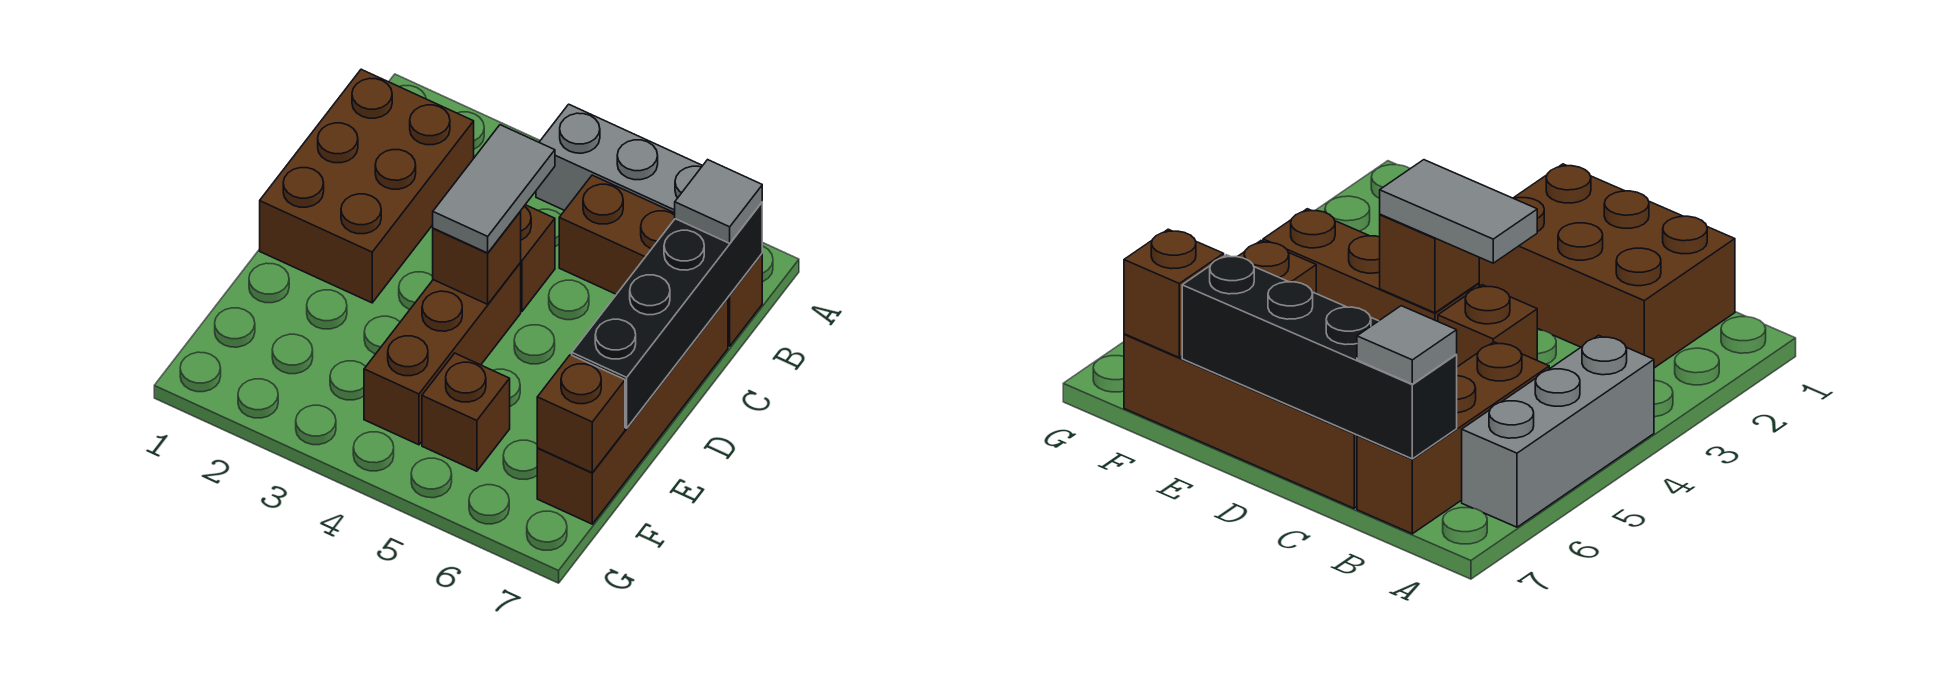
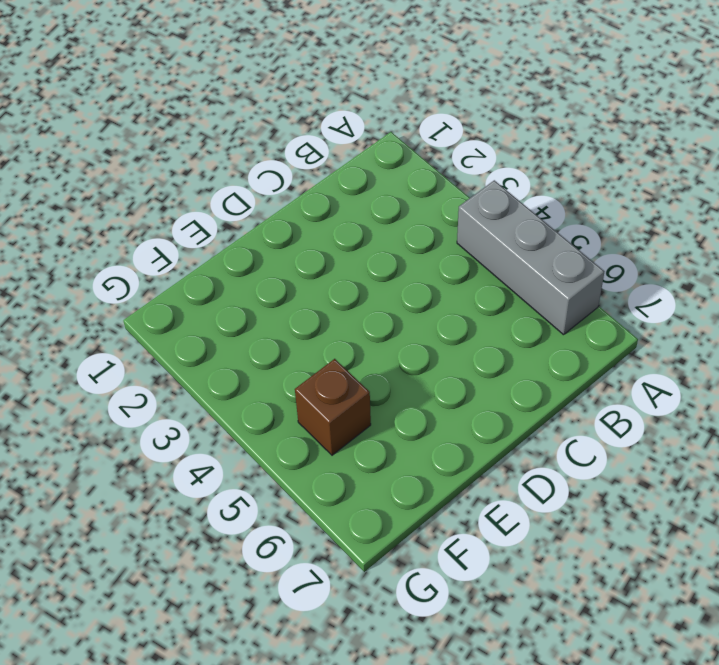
none -> brown brick B1:D2 level 1
none -> brown brick B5:B7 level 1
none -> brown brick C4 level 1

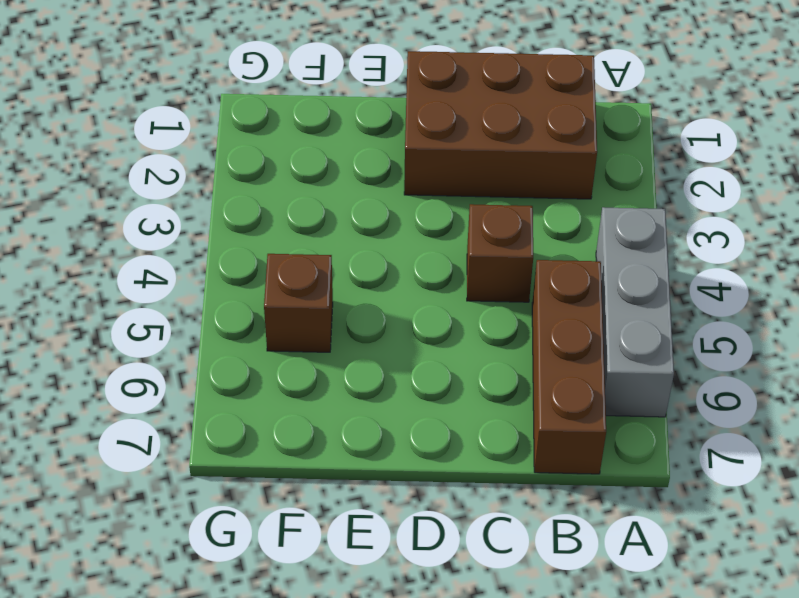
none -> brown brick C7:F7 level 1
none -> brown brick D4:F4 level 1
none -> black brick B7:E7 level 2

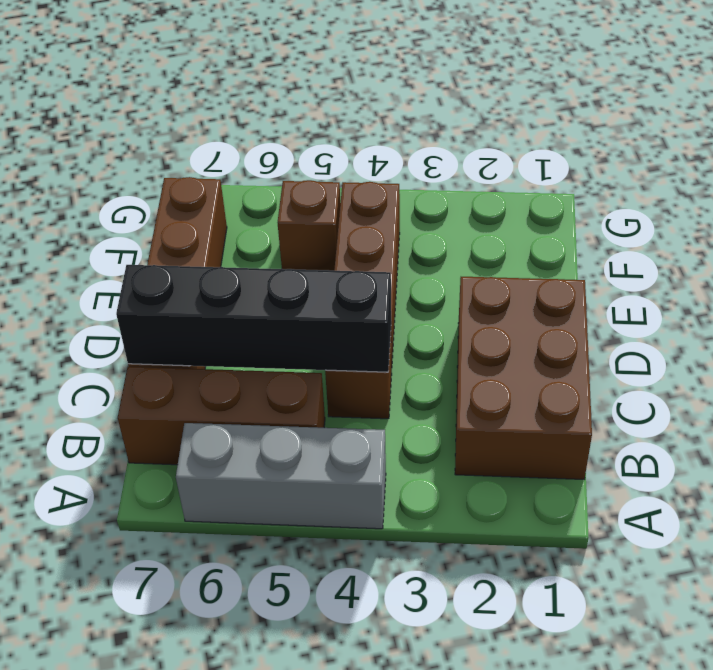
black brick C4:C7 level 2 -> black brick B7:E7 level 2
none -> brown brick D4 level 2
none -> brown brick F7 level 2
none -> grey tile B7 level 3

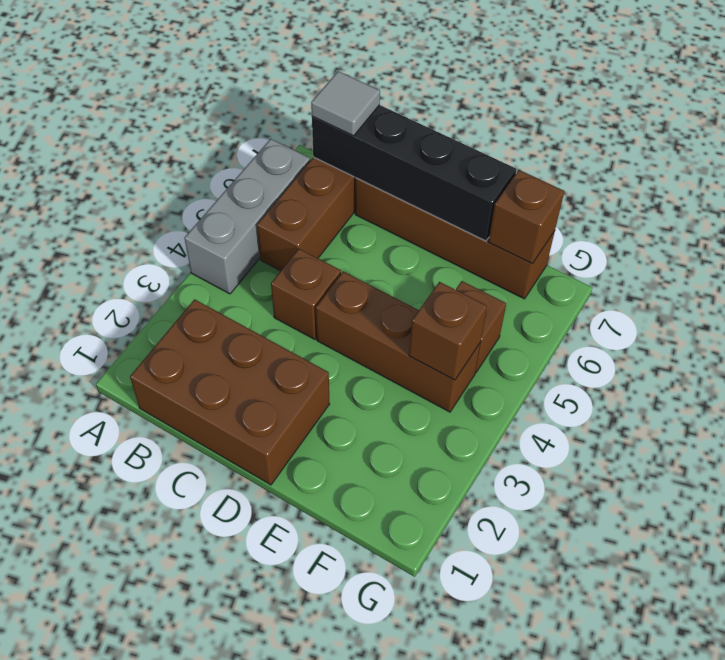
brown brick F4 level 2 -> brown brick D4 level 2
none -> grey tile C4:D4 level 3

